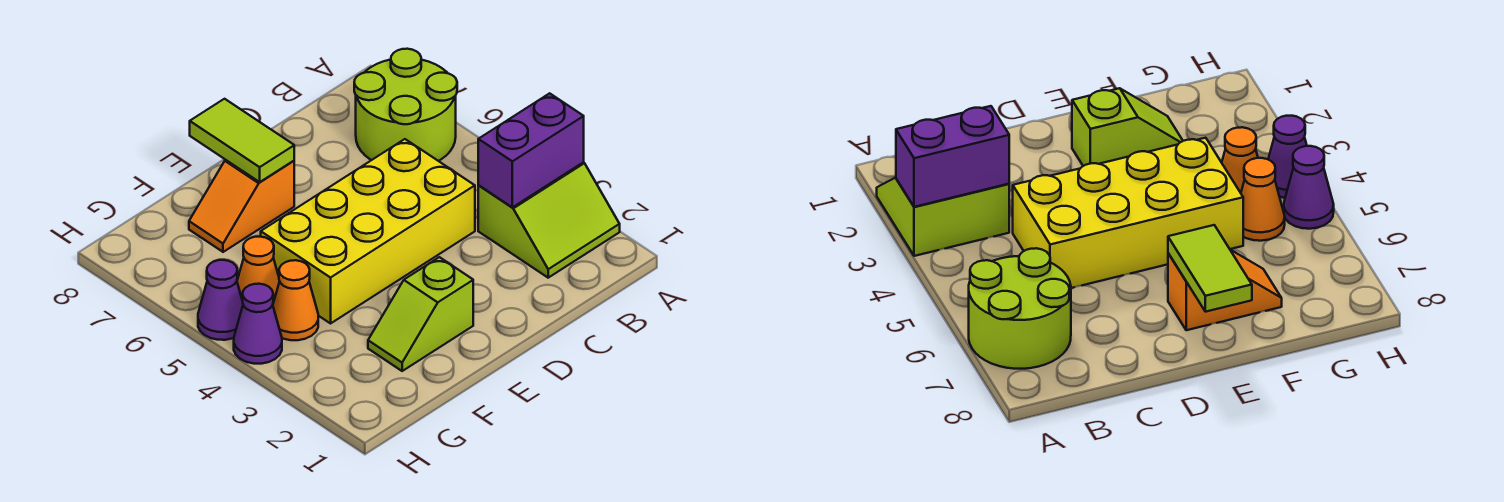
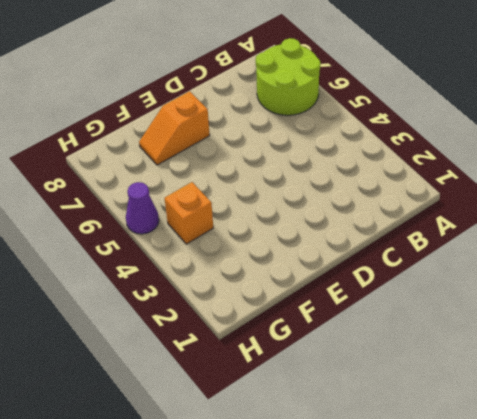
orange brick G4 level 1 -> orange cone G4 level 1
none -> lime slope A2:B3 level 1 top 3
none -> yellow brick C4:F5 level 1

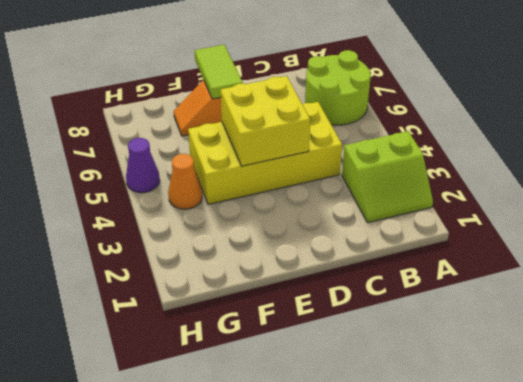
yellow brick D4:E5 level 2 -> none
none -> lime slope E2:F2 level 1 top E
none -> orange cone G5 level 1

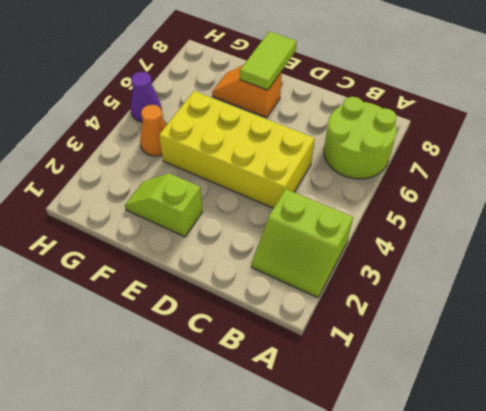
none -> orange cone G5 level 1
none -> purple cone H4 level 1

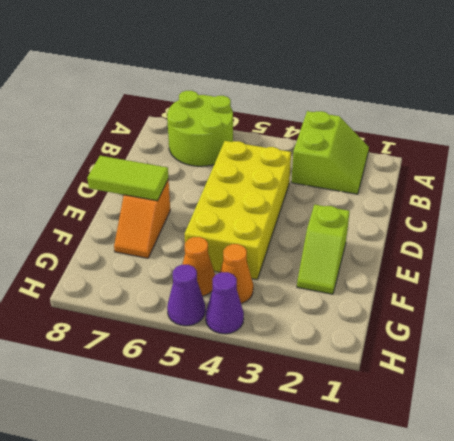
none -> purple brick A3:B3 level 2

